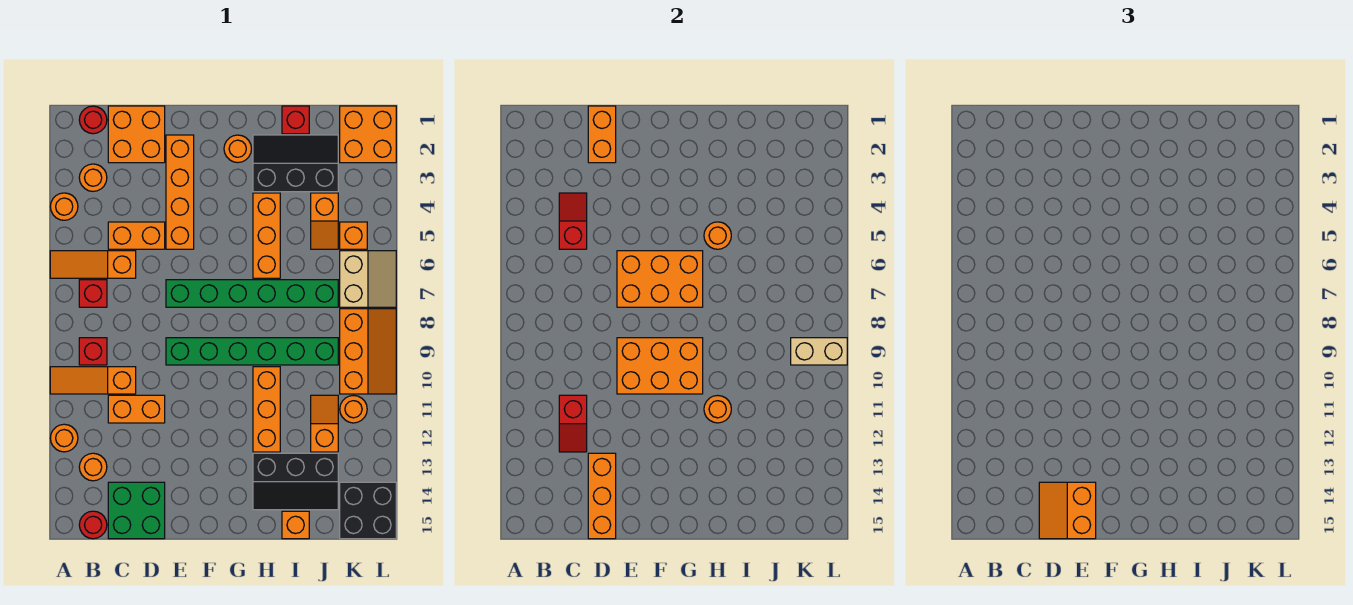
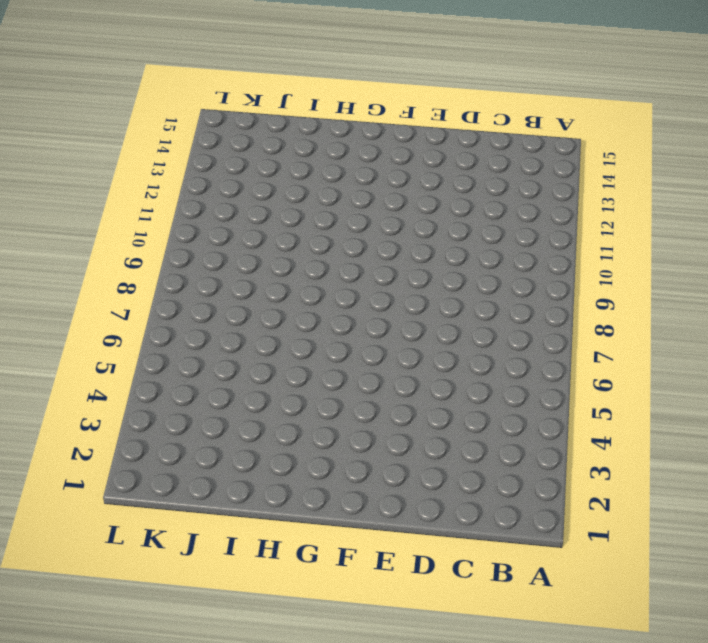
none -> orange round brick A4 level 1
none -> orange slope A6:C6 level 1 top C
none -> orange slope A10:C10 level 1 top C
none -> orange round brick A12 level 1

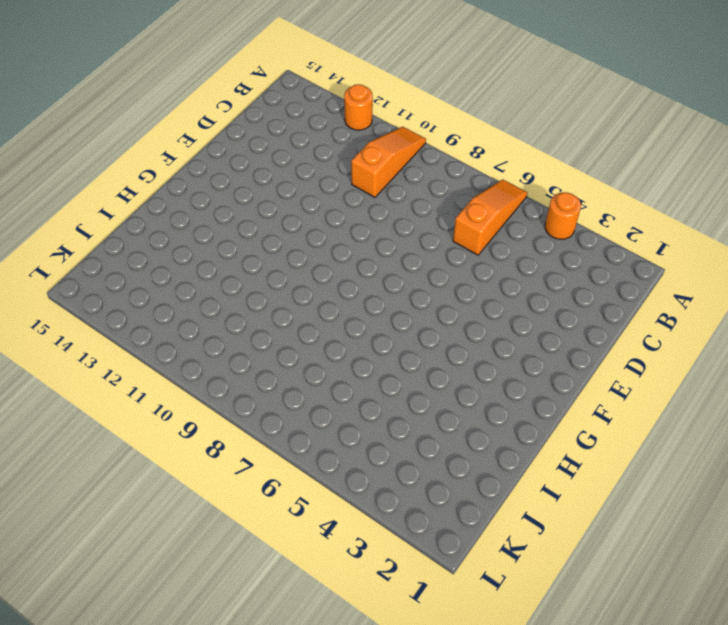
none -> red round brick B1 level 1
none -> orange round brick B3 level 1
none -> red brick B7 level 1
none -> red brick B9 level 1

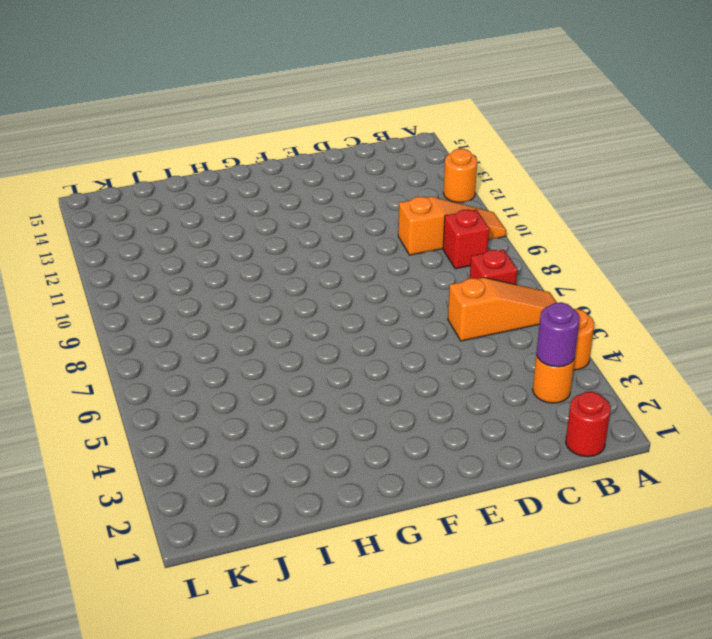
purple round brick B3 level 2 -> none
none -> orange round brick B13 level 1
none -> red round brick B15 level 1
none -> orange brick C1:D2 level 1
none -> orange brick C5:D5 level 1

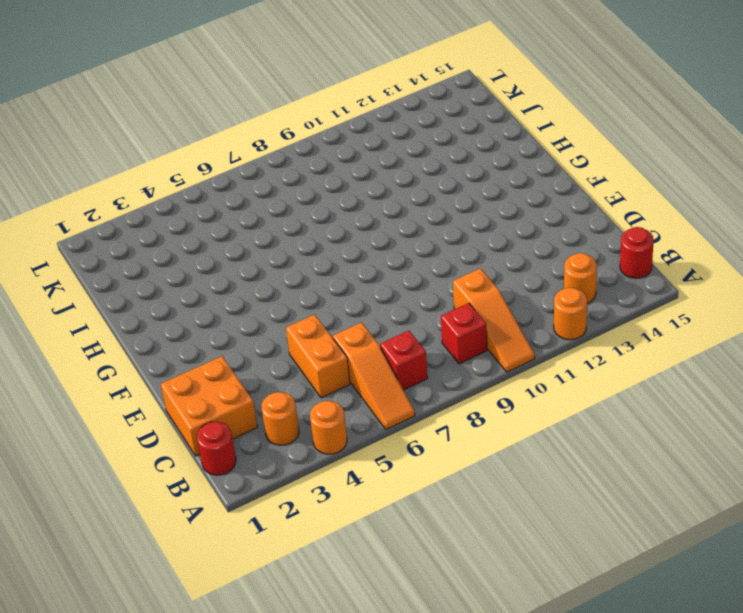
none -> orange brick C11:D11 level 1
none -> green brick C14:D15 level 1
none -> orange brick E2:E5 level 1
none -> green brick E7:J7 level 1

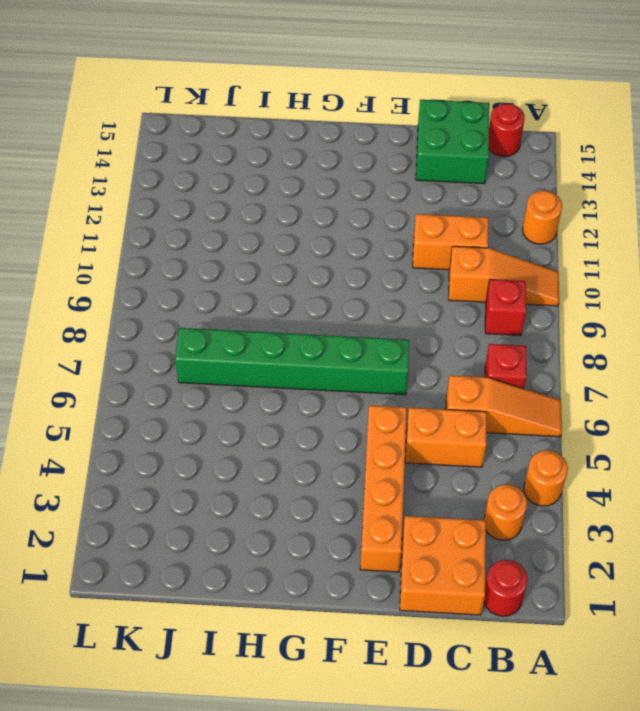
none -> orange round brick B13 level 1
none -> green brick E9:J9 level 1
none -> orange round brick G2 level 1
none -> black slope H2:J3 level 1 top 3

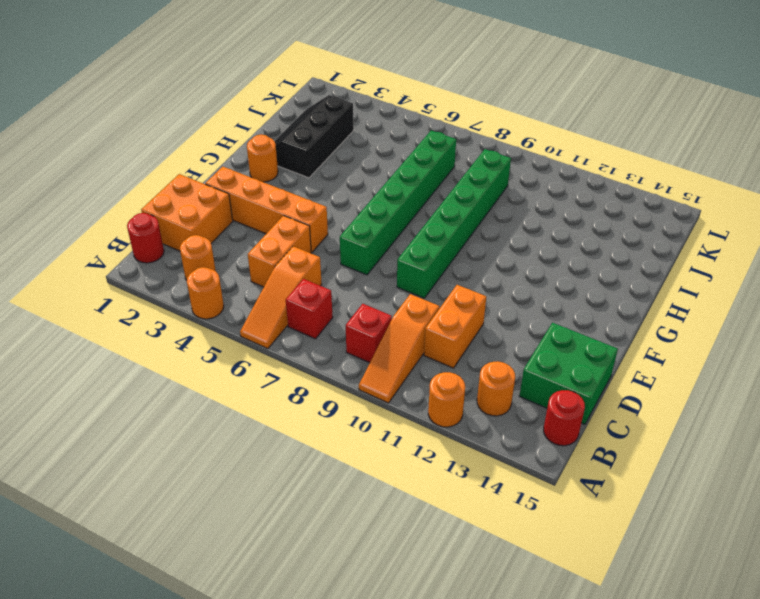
none -> orange brick H4:H6 level 1
none -> orange brick H10:H12 level 1
none -> black slope H13:J14 level 1 top 13
none -> red brick I1 level 1

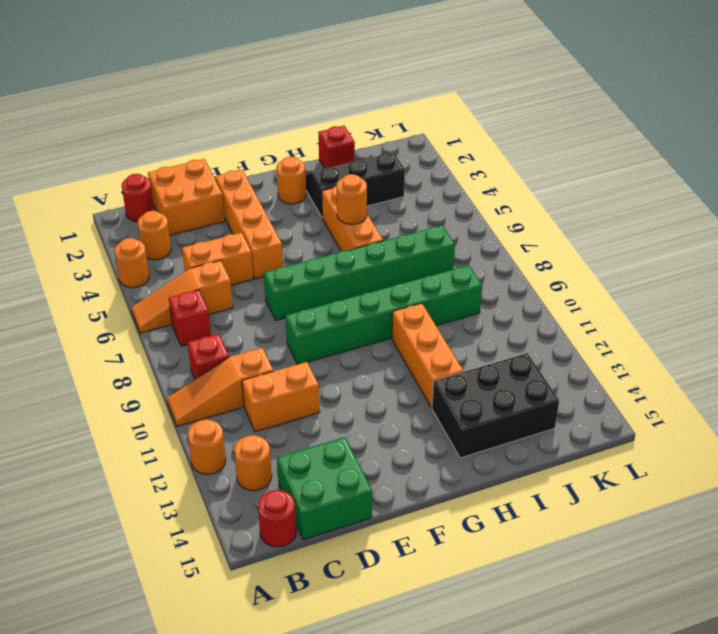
black brick H13:J14 level 1 -> black slope H13:J14 level 1 top 13
none -> orange brick I15 level 1
none -> orange slope J4:J5 level 1 top 4
none -> orange slope J11:J12 level 1 top 12
none -> orange brick K1:L2 level 1

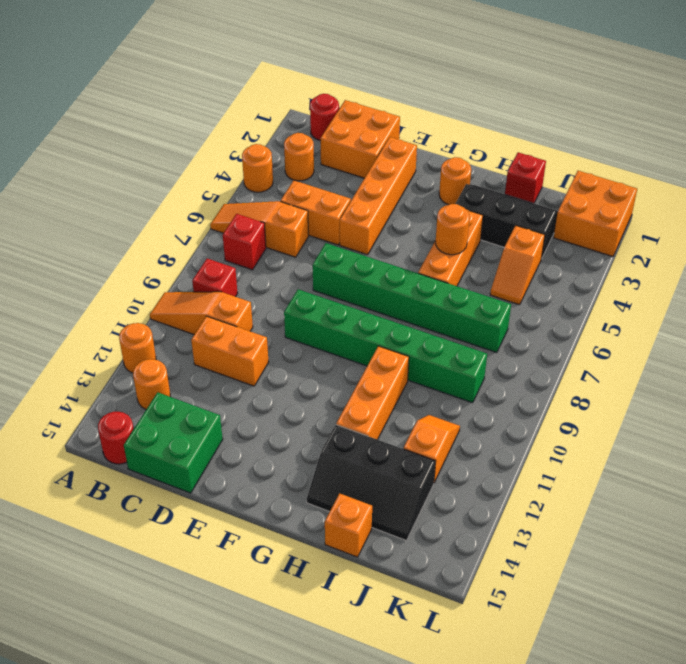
none -> orange brick K5 level 1
none -> tan slope K6:L7 level 1 top K
none -> orange slope K8:L10 level 1 top K
none -> orange round brick K11 level 1

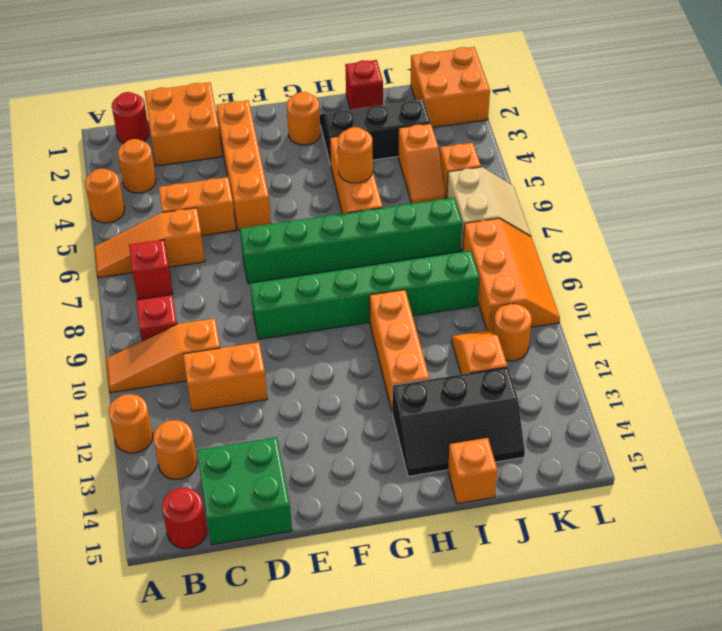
none -> black brick K14:L15 level 1
none -> red slope C4:C5 level 2 top 5
none -> red slope C11:C12 level 2 top 11
none -> orange brick D1:D2 level 2

